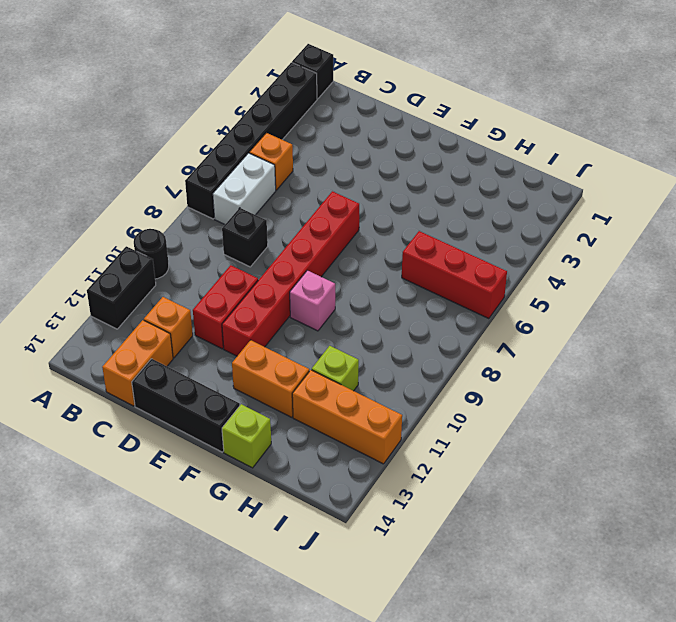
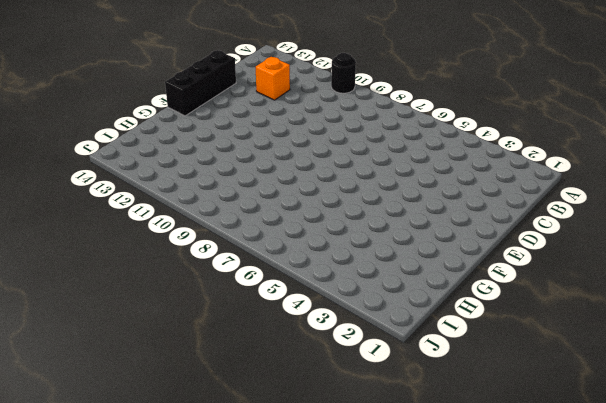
none -> black brick A1 level 1
none -> black brick A2:A7 level 1
none -> black brick A11:A12 level 1

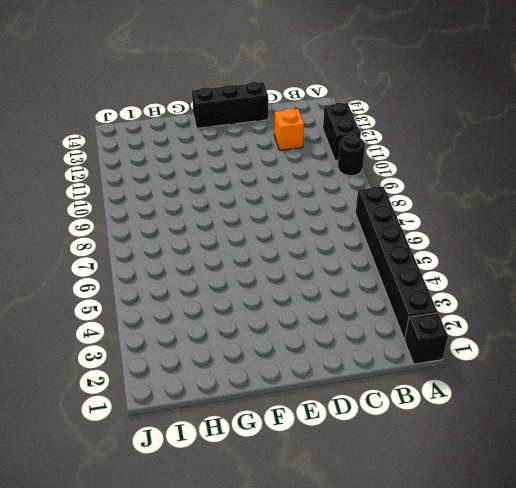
none -> orange brick B5 level 1
none -> white brick B6:B7 level 1
none -> black brick C8 level 1

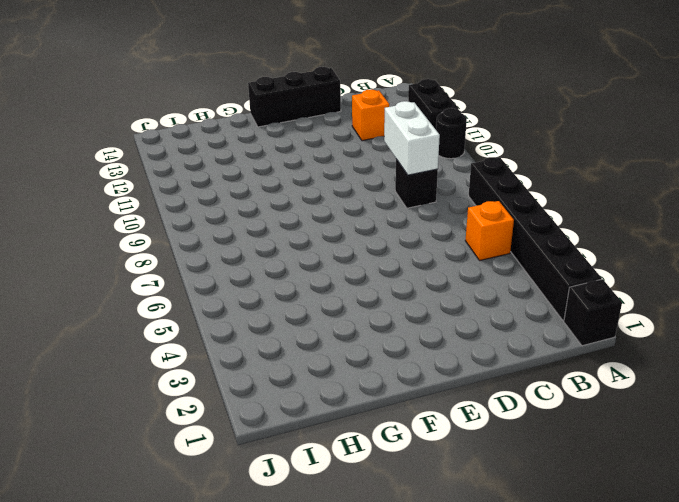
white brick C8:C9 level 2 -> white brick B6:B7 level 1
none -> orange brick C13:C14 level 1
none -> red brick D10:D11 level 1
none -> red brick E6:E11 level 1

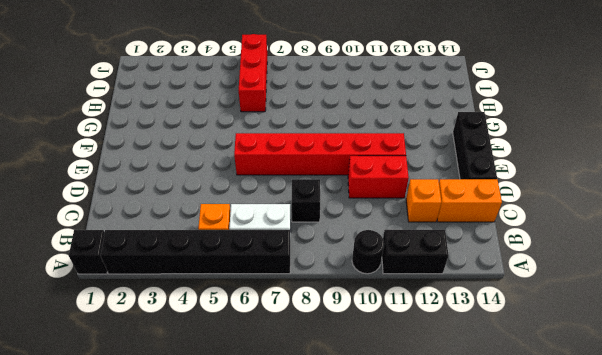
none -> pink brick F9 level 1
none -> orange brick F12:G12 level 1
none -> lime brick G14 level 1

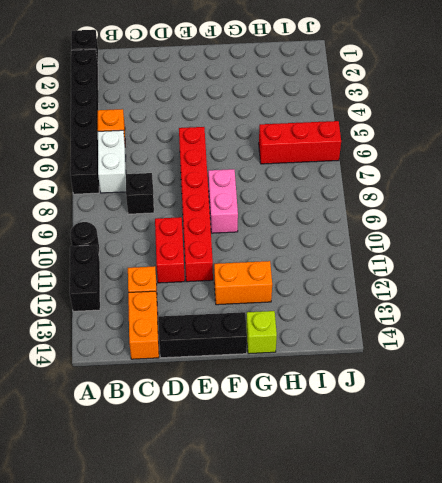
pink brick F8:F9 level 1 -> pink brick F9 level 1
none -> lime brick H11 level 1
none -> orange brick H12:J12 level 1

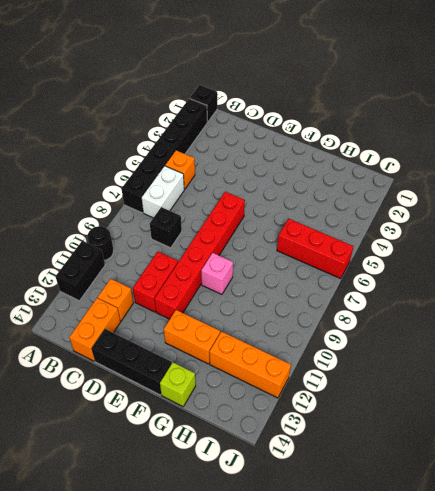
none -> lime brick H11 level 1

